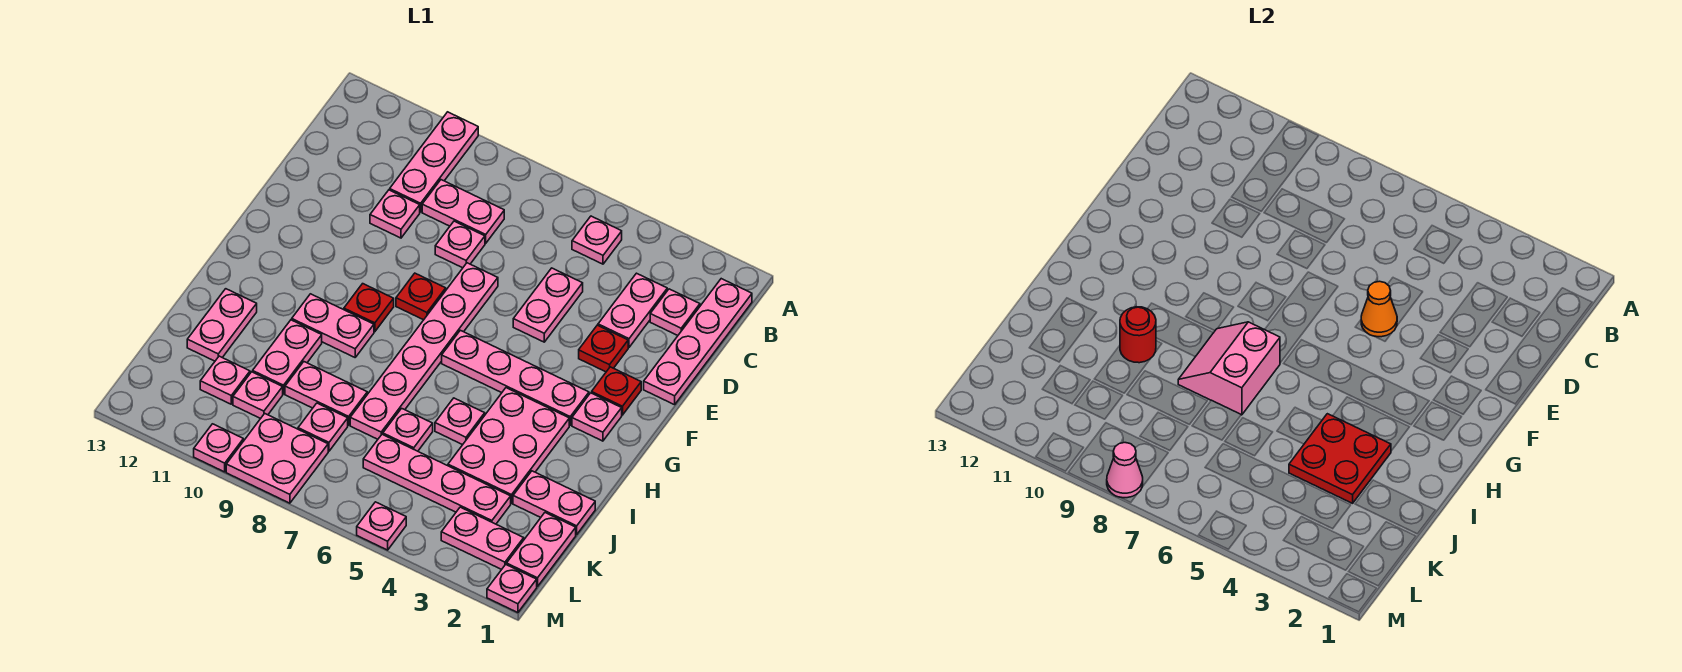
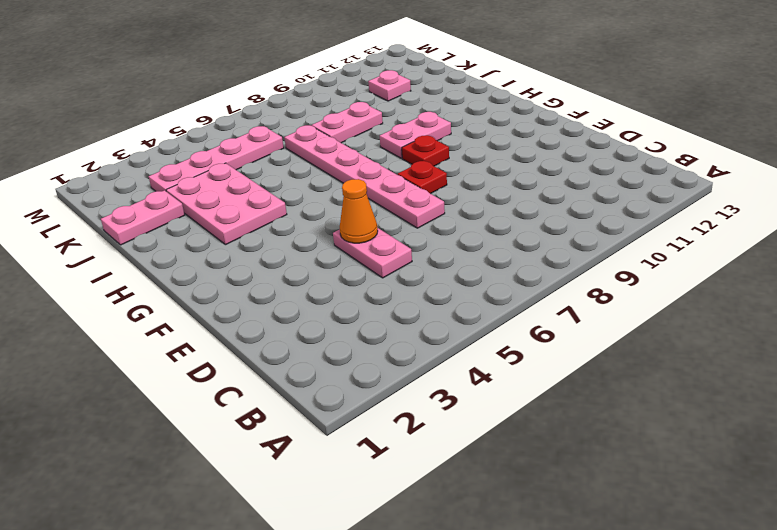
none -> pink plate A10:C10 level 1
none -> pink plate B1:E1 level 1
none -> pink plate B5 level 1
none -> pink plate C2 level 1

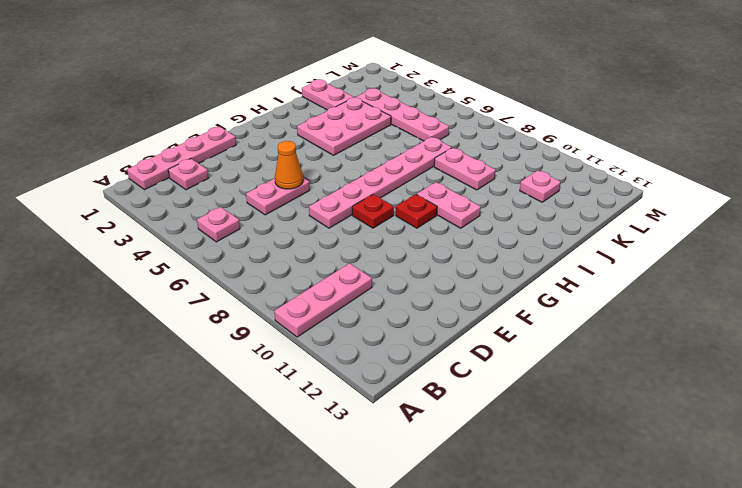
none -> pink plate C3:D3 level 1
none -> pink plate C8:C9 level 1
none -> pink plate D8 level 1
none -> pink plate D10 level 1

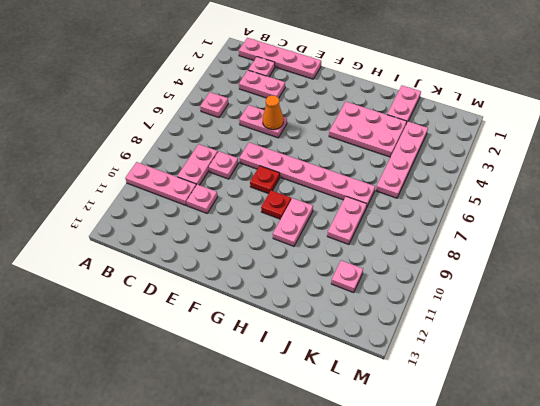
none -> red plate E3 level 1
none -> red plate F2 level 1
none -> pink plate G2 level 1
none -> pink plate G3:G6 level 1

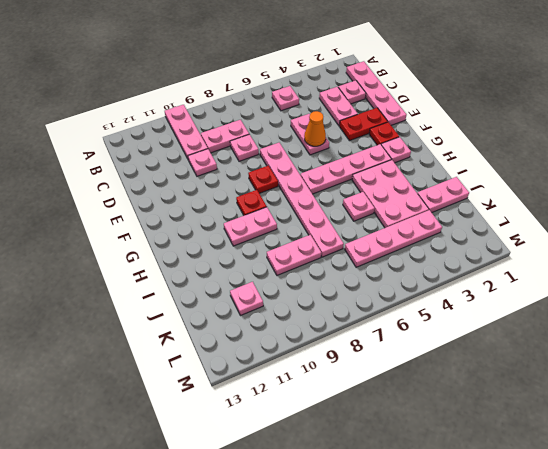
red plate E2:E3 level 1 -> red plate E3 level 1
none -> pink plate I10:J10 level 1
none -> pink plate I12:J12 level 1
none -> pink plate J6 level 1
none -> pink plate K1:L1 level 1

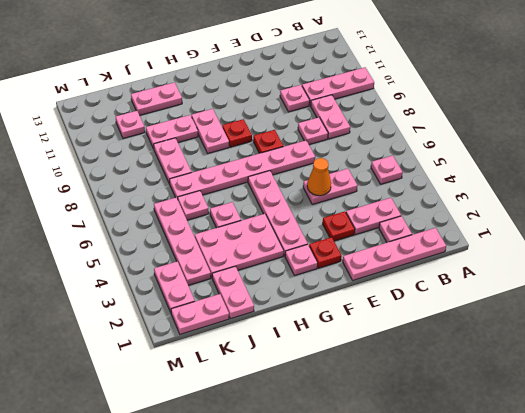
none -> pink plate K8 level 1
none -> pink plate K10 level 1
none -> pink plate L8:M9 level 1
none -> pink plate M1 level 1

